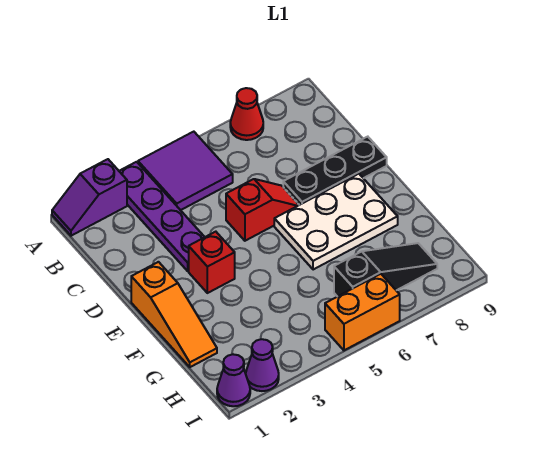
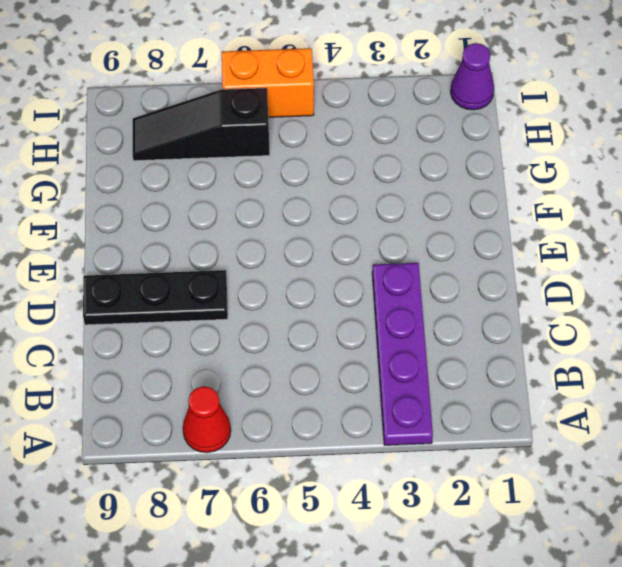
none -> purple slope A1:A2 level 1 top 2
none -> purple tile A4:B5 level 1
none -> red slope D5:D6 level 1 top 5

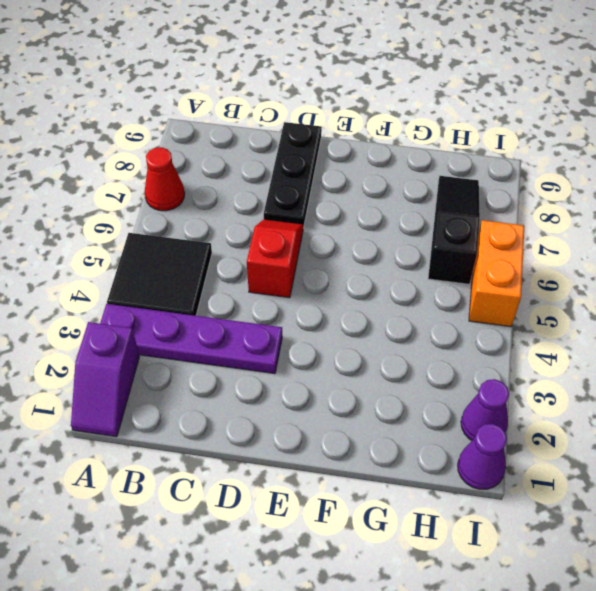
black tile A4:B5 level 1 -> purple tile A4:B5 level 1
none -> orange slope E1:G1 level 1 top E
none -> red brick E3 level 1
none -> white plate E6:F8 level 1

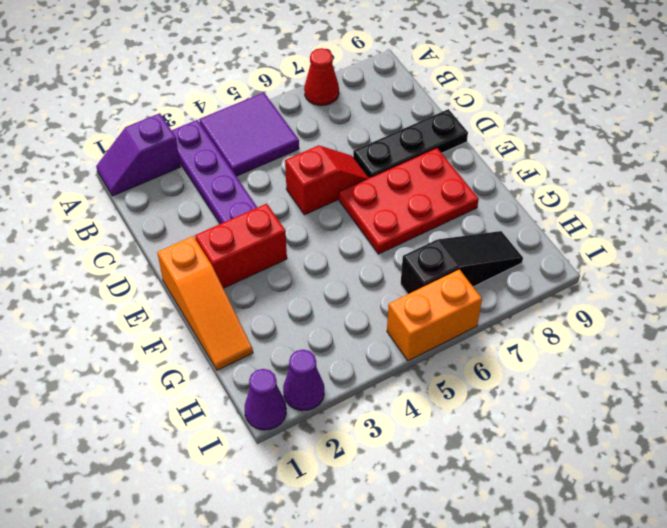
red brick E2:E3 level 1 -> red brick E3 level 1
red plate E6:F8 level 1 -> white plate E6:F8 level 1

